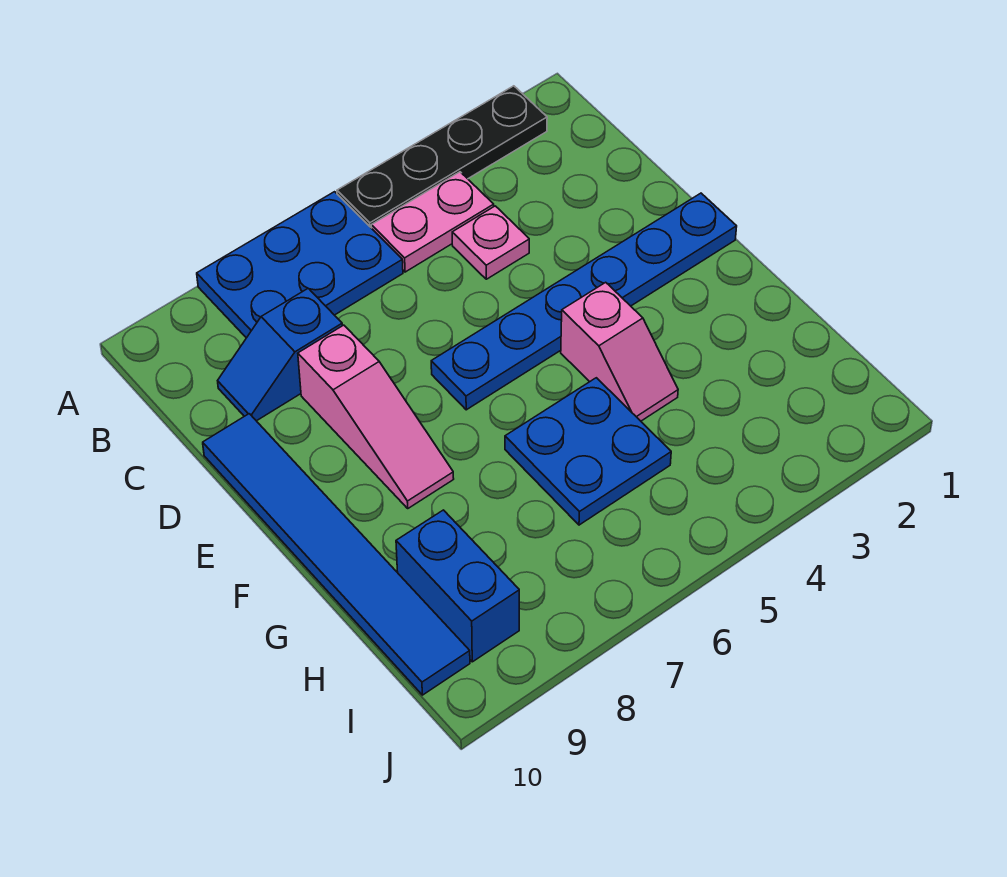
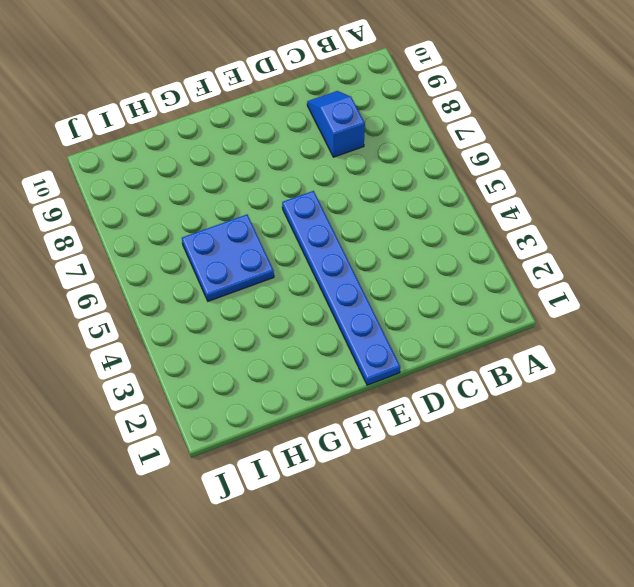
none -> black plate A2:A5 level 1
none -> blue plate A6:B8 level 1

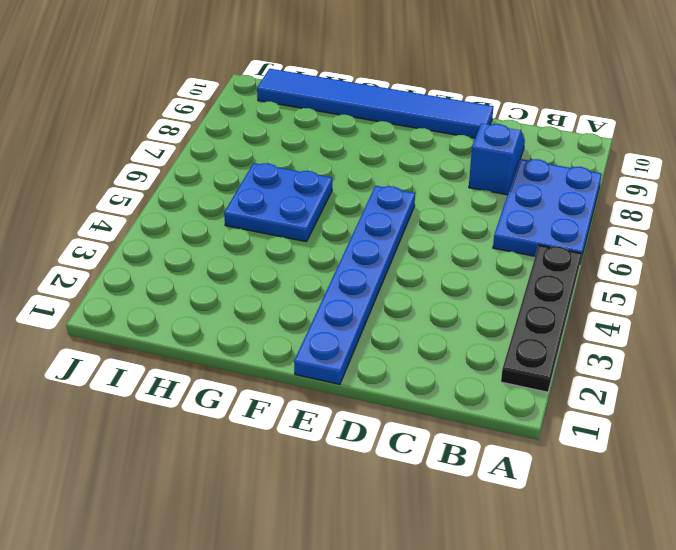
none -> pink plate B4:B5 level 1
none -> pink plate C4 level 1

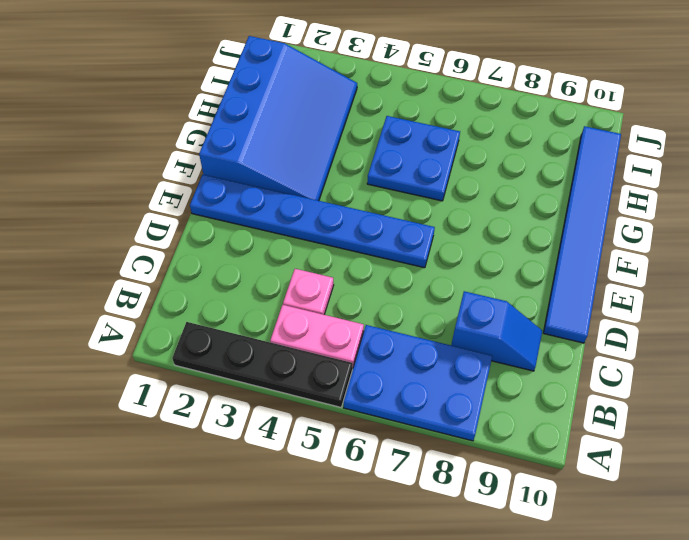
blue slope F1:I3 level 1 top 1 -> none
none -> pink slope D8:F8 level 1 top D
none -> pink slope F4:G4 level 1 top F

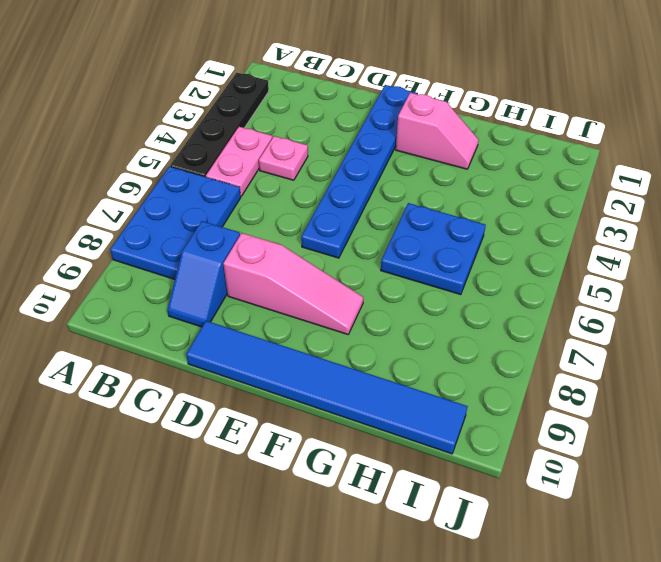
pink slope F2:G2 level 1 top F -> pink slope F4:G4 level 1 top F
none -> blue brick H9:I9 level 1

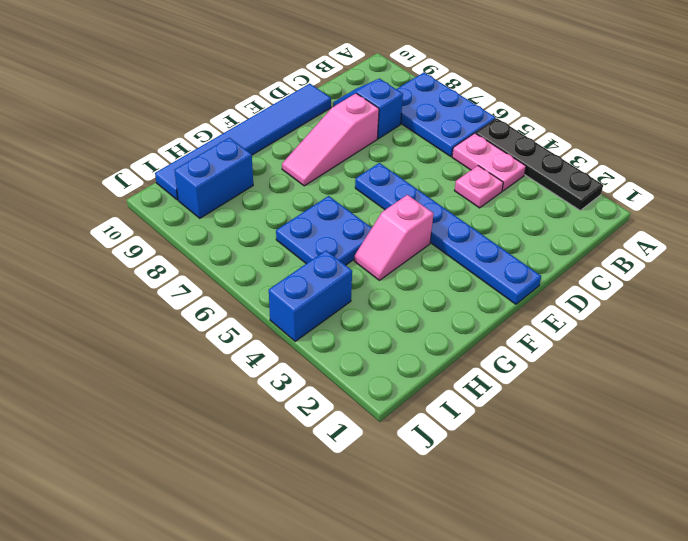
blue brick I4:J4 level 1 -> none

